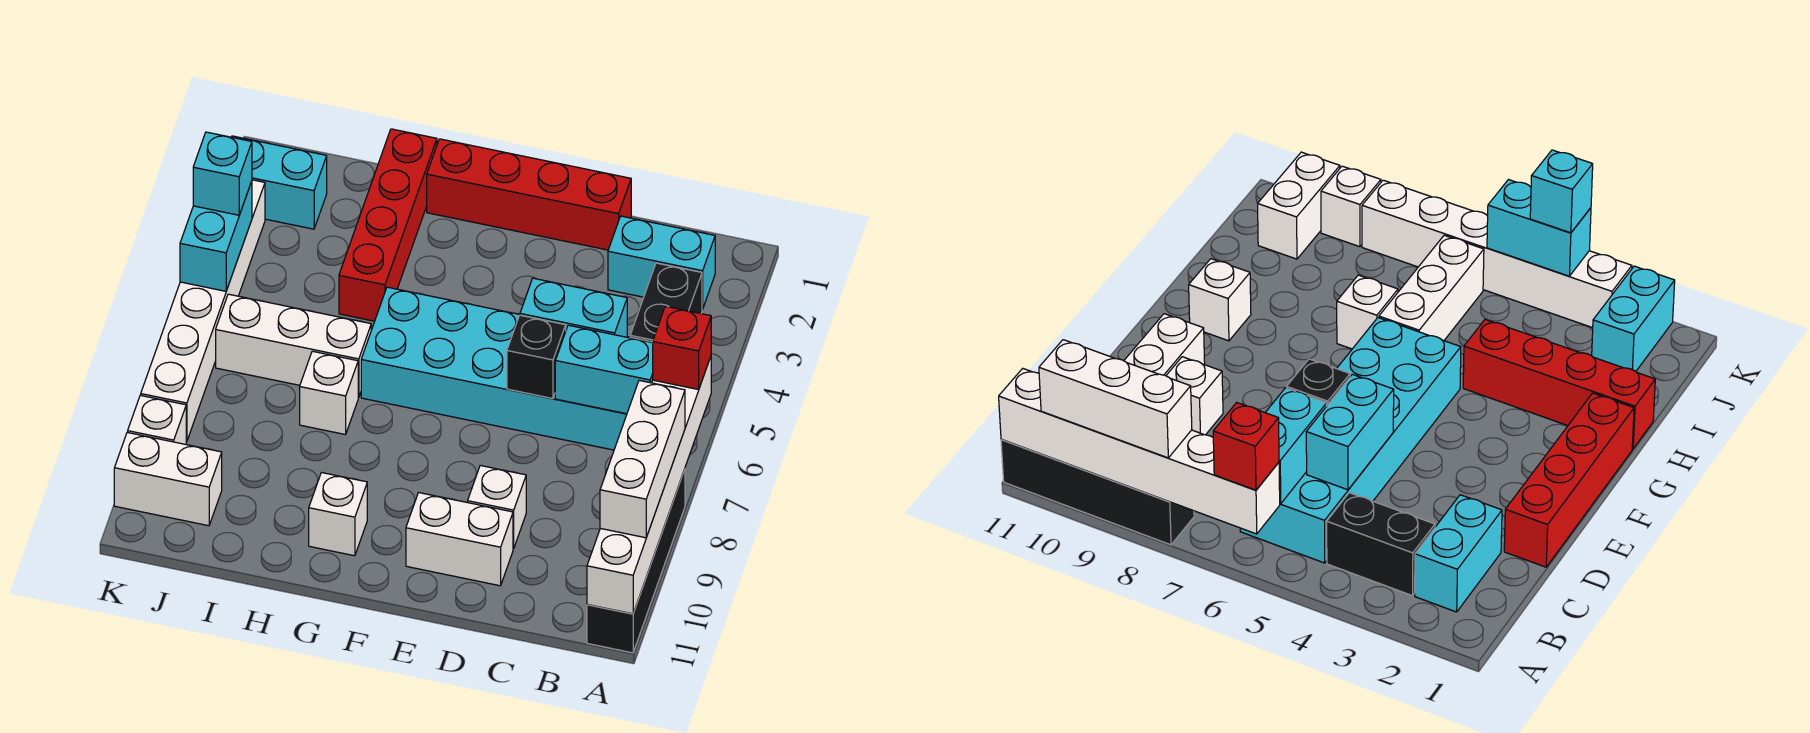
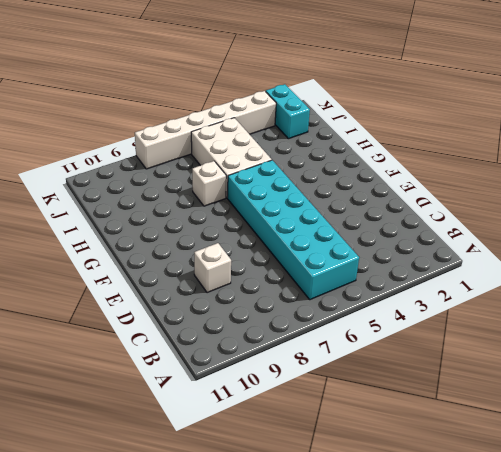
white brick H5:J6 level 1 -> white brick H6:J6 level 1
none -> black brick A8:A11 level 1
none -> cyan brick B2:C2 level 1
none -> black brick B3:B4 level 1

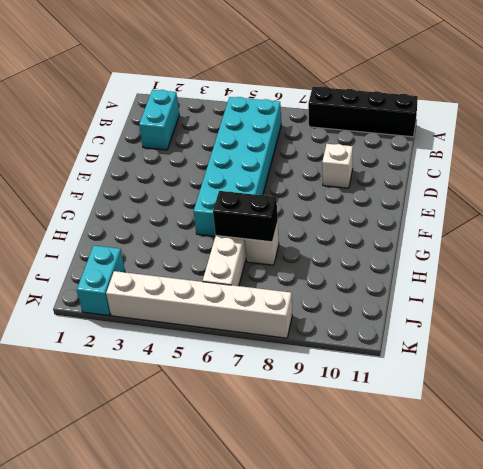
black brick H6:H7 level 2 -> black brick B3:B4 level 1
none -> red brick D1:G1 level 1
none -> white brick D10:E10 level 1
none -> white brick G10 level 1

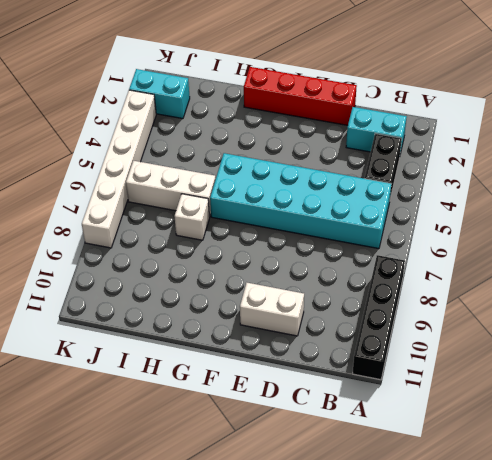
none -> white brick D9 level 1
none -> white brick G10 level 1
none -> red brick H1:H4 level 1

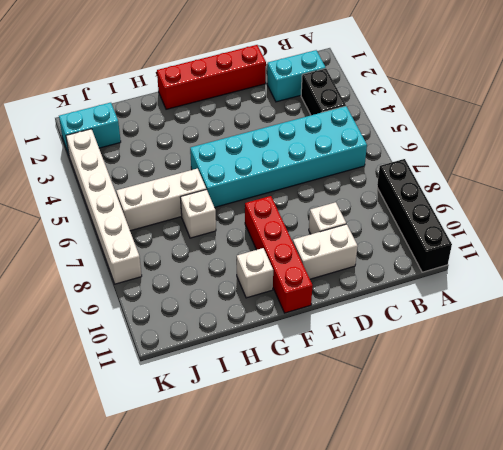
red brick F8:F11 level 1 -> red brick H1:H4 level 1
none -> white brick J10:K10 level 1
none -> white brick K9 level 1
none -> white brick A6:A11 level 2

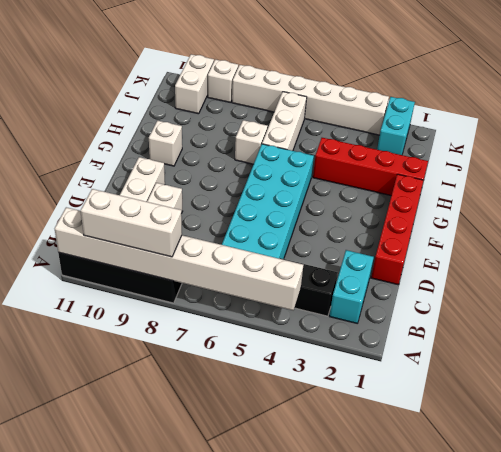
white brick A4:A11 level 2 -> white brick A6:A11 level 2
none -> cyan brick B6:C6 level 2
none -> cyan brick C5:D5 level 2
none -> black brick D6 level 2

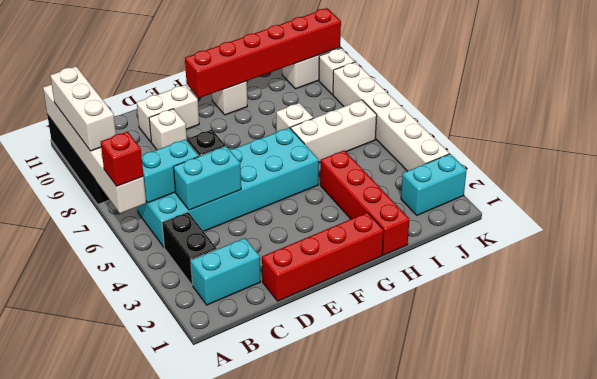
red brick F10:K10 level 2 -> none
none -> cyan brick K4:K5 level 2
none -> cyan brick K4 level 3

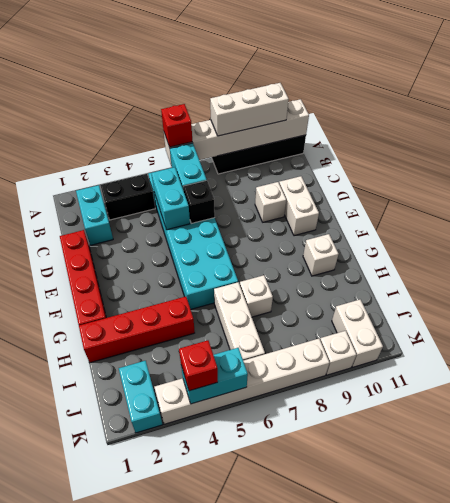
red brick K4 level 3 -> cyan brick K4 level 3

